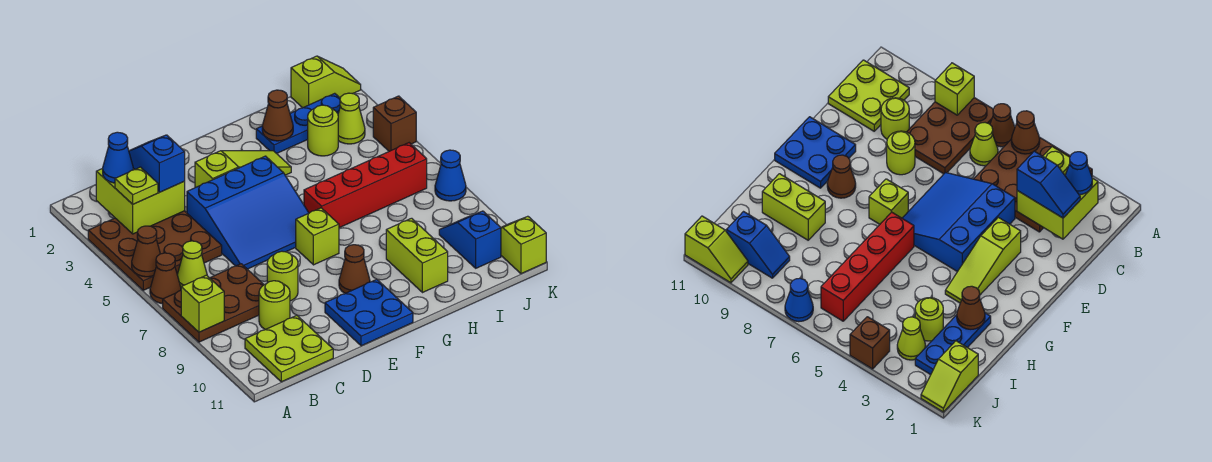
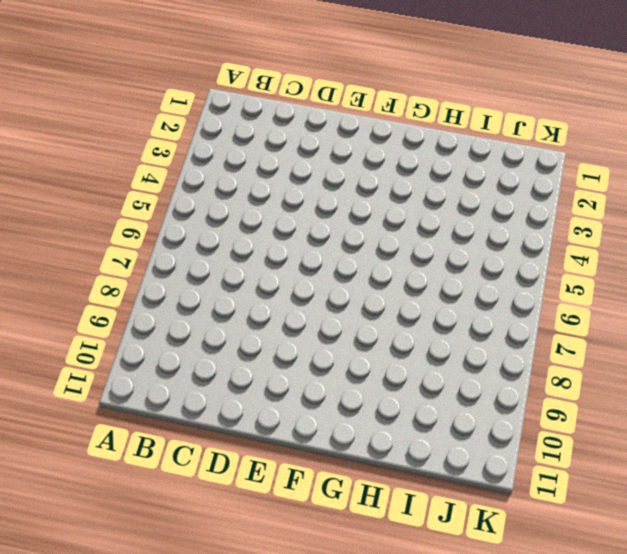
none -> brown plate A3:C5 level 1
none -> brown cone A6 level 1
none -> brown plate A7:C8 level 1

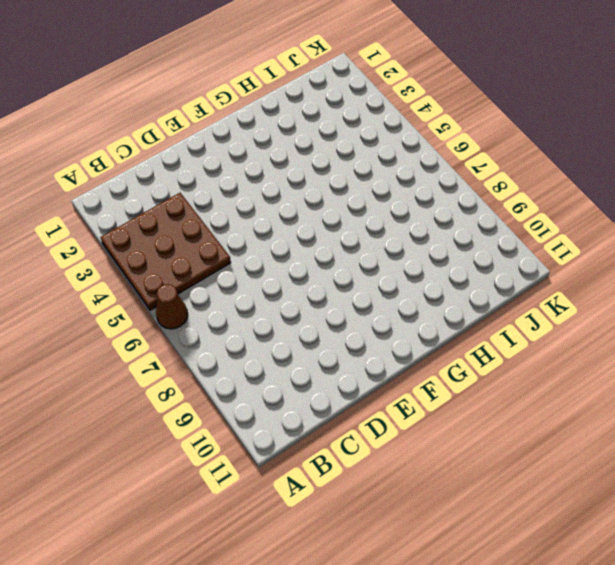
none -> brown plate A7:C8 level 1
none -> lime cone B6 level 1
none -> lime plate B10:C11 level 1

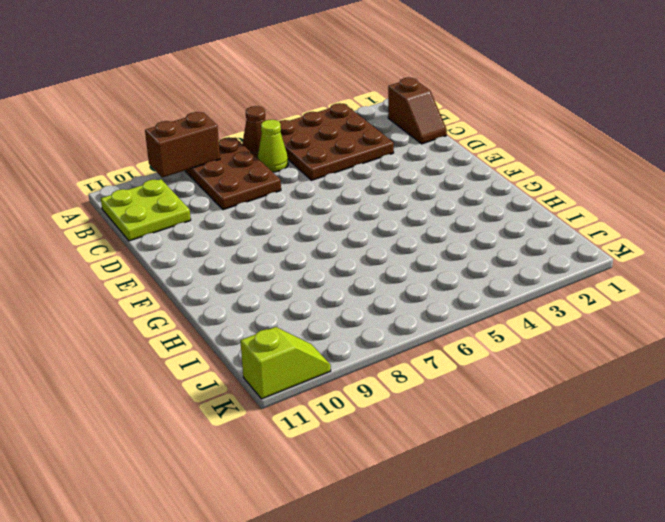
brown brick A8:A9 level 2 -> lime brick A8 level 2
brown slope B1:C1 level 1 top B -> none
none -> lime round brick C9 level 1
none -> blue slope D4:F6 level 1 top 4
none -> lime round brick D8 level 1

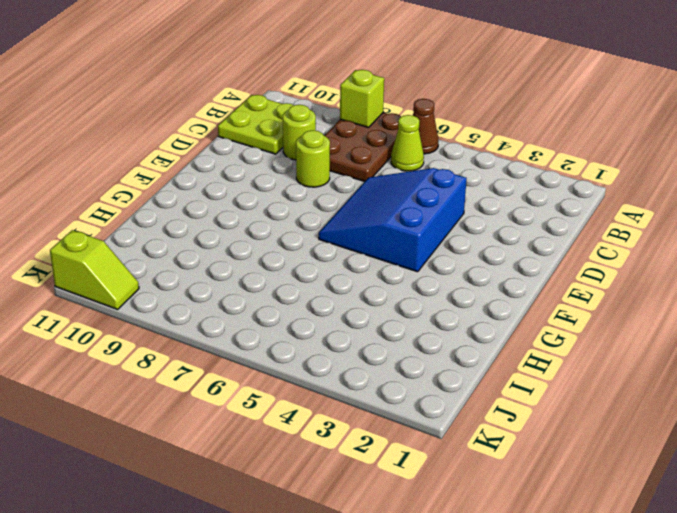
none -> brown plate A3:C5 level 1
none -> lime slope E3:G3 level 1 top E
none -> blue plate E10:F11 level 1

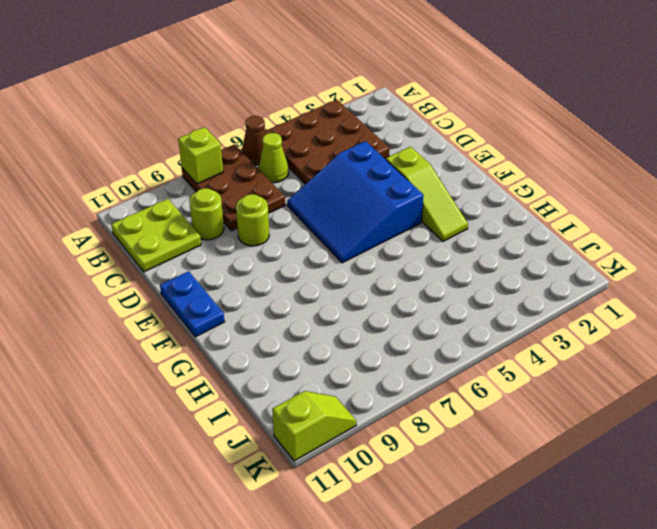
blue plate E11:F11 level 1 -> blue plate E10:F11 level 1
none -> lime brick F7 level 1
none -> brown cone F9 level 1
none -> red brick G6:J6 level 1

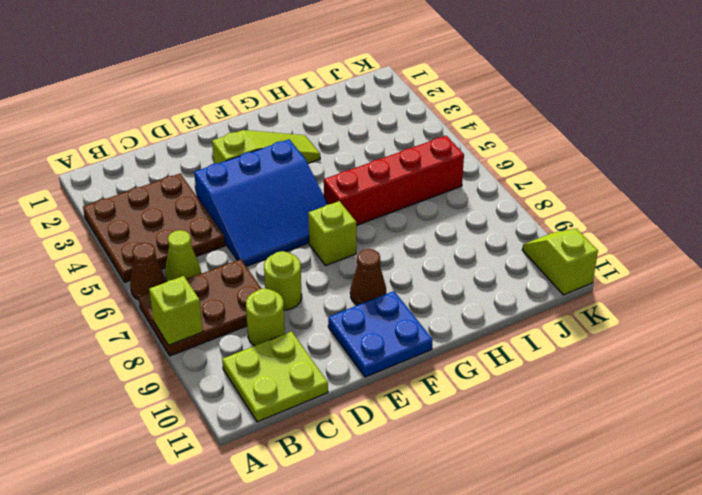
none -> blue plate H2:J2 level 1
none -> lime brick H9:H10 level 1
none -> lime round brick I3 level 1

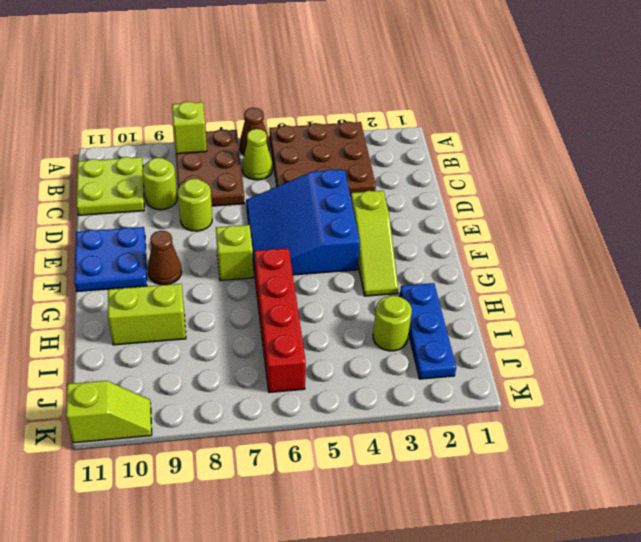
none -> lime slope J1:K1 level 1 top J
none -> lime cone J3 level 1
none -> blue slope J9:J10 level 1 top 10

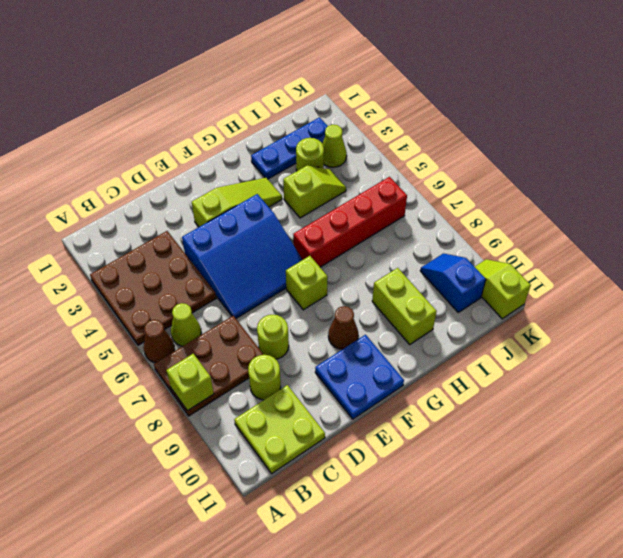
lime slope H4:I4 level 1 top H -> lime slope J1:K1 level 1 top J
none -> brown brick K4 level 1
none -> blue cone K7 level 1
none -> brown cone A5 level 2

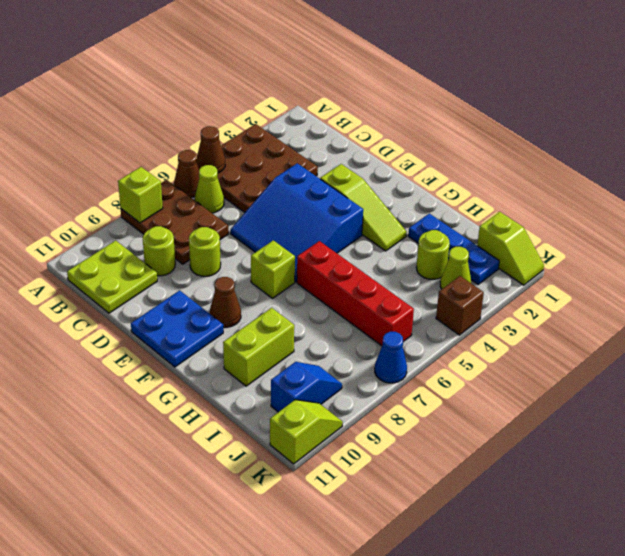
none -> lime brick B2:C3 level 2
none -> brown cone H2 level 2
none -> blue cone B2 level 3

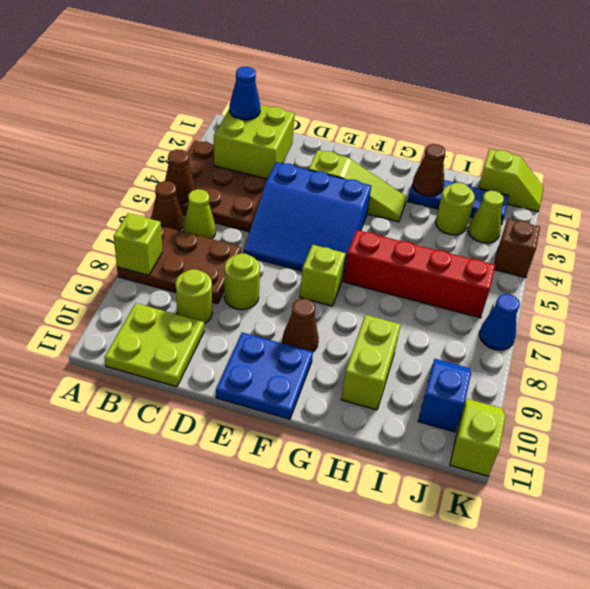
none -> lime plate B3 level 3
none -> blue slope C2:C3 level 3 top 3

